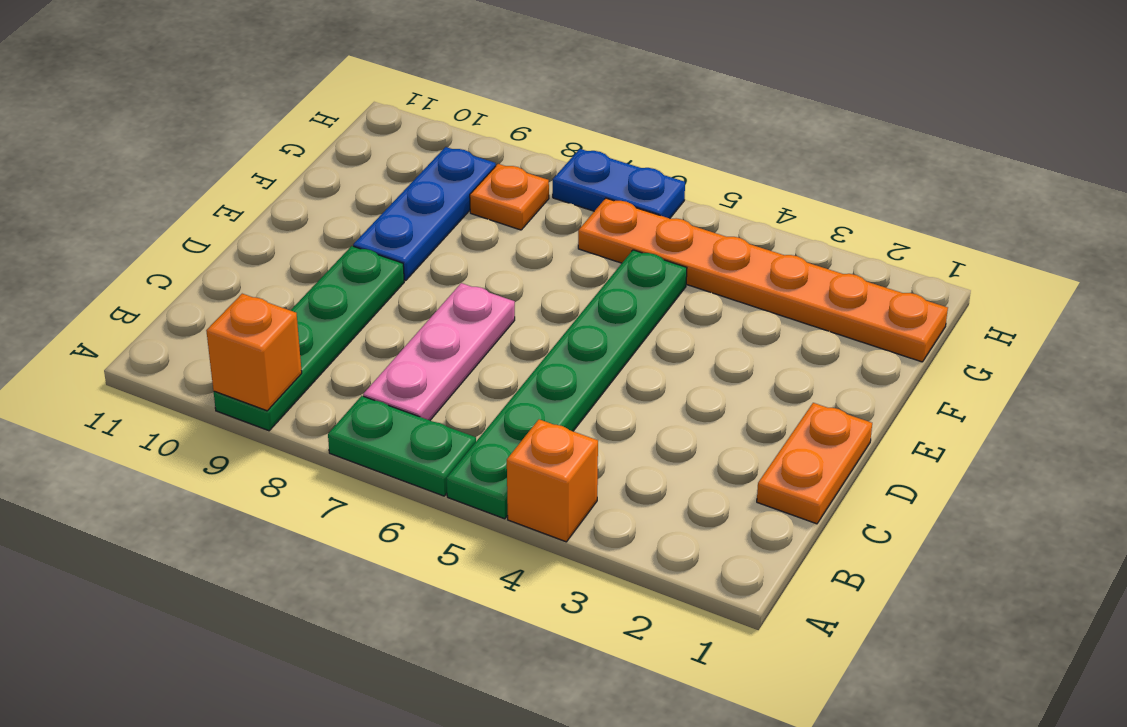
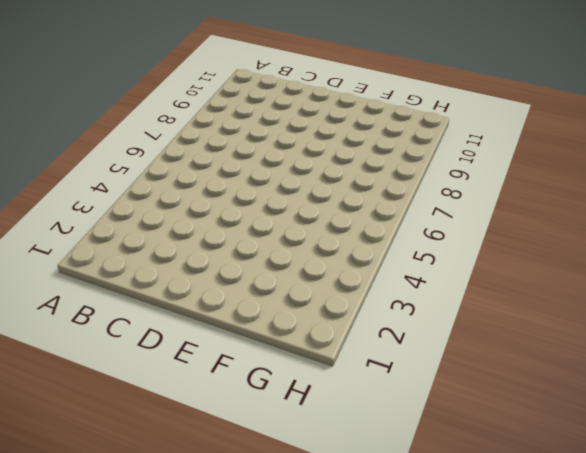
none -> orange brick A4 level 1
none -> green plate A5:F5 level 1

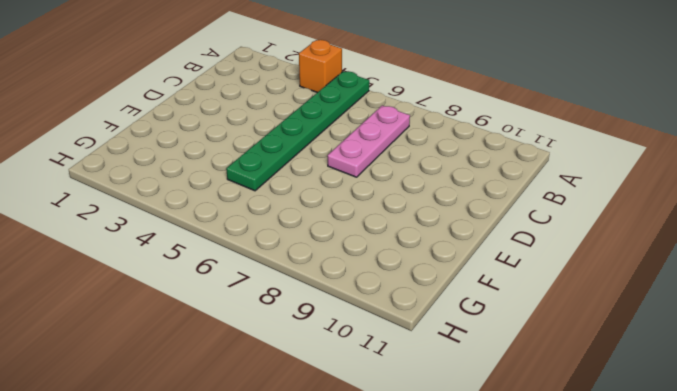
none -> green plate A6:A7 level 1
none -> green plate A9:D9 level 1

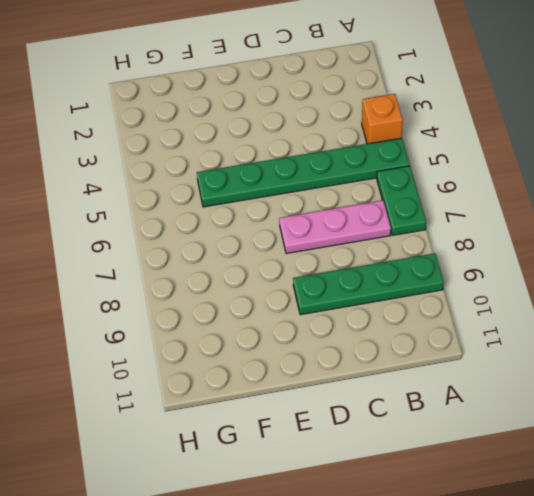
none -> orange plate C1:D1 level 1
none -> blue plate E9:G9 level 1

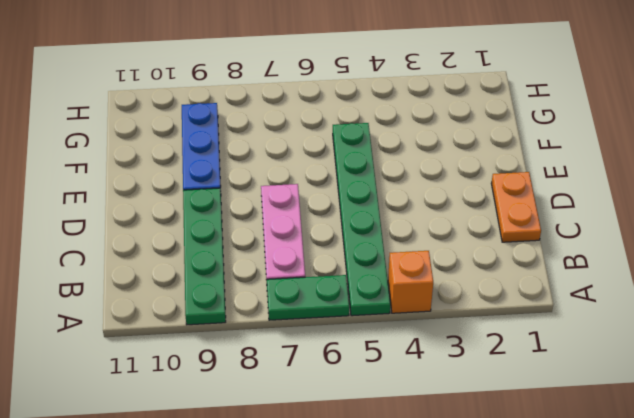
none -> orange plate G1:G6 level 1
none -> orange plate G8 level 1

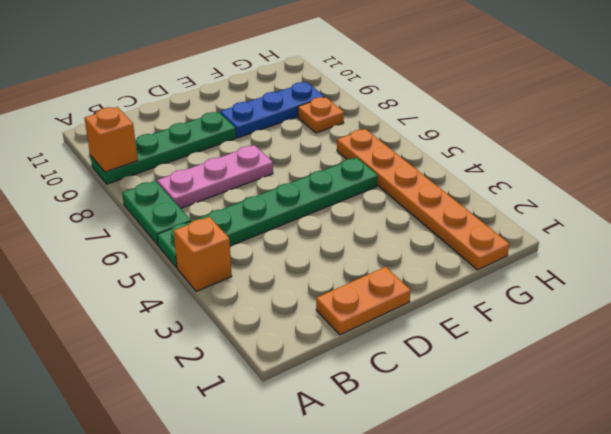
none -> blue plate H6:H7 level 1

